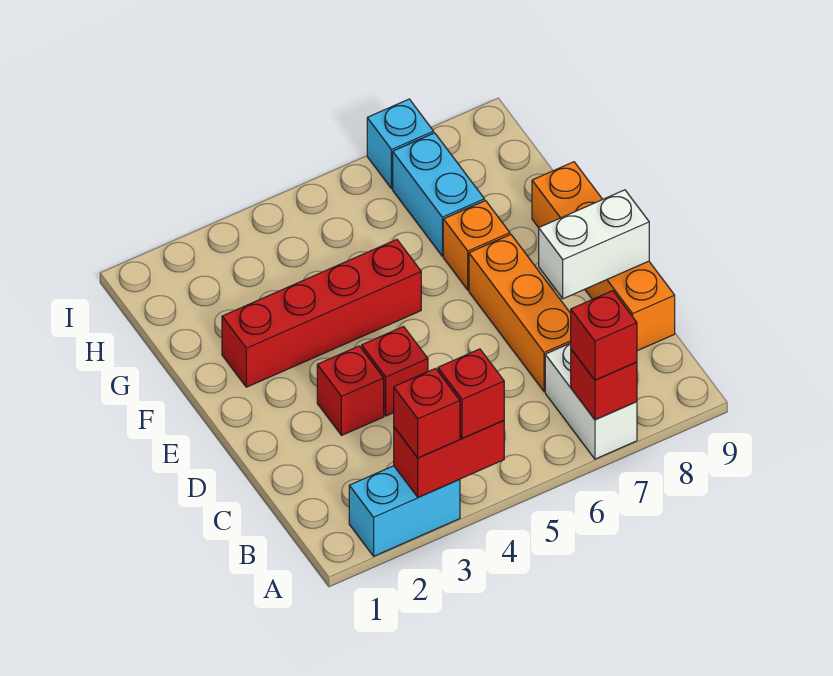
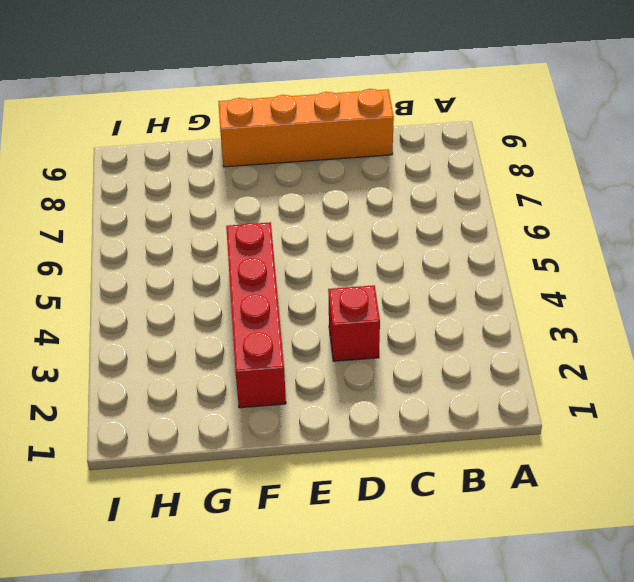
none -> cyan brick A2:A3 level 1
none -> white brick A7:B7 level 1
none -> orange brick C7:E7 level 1

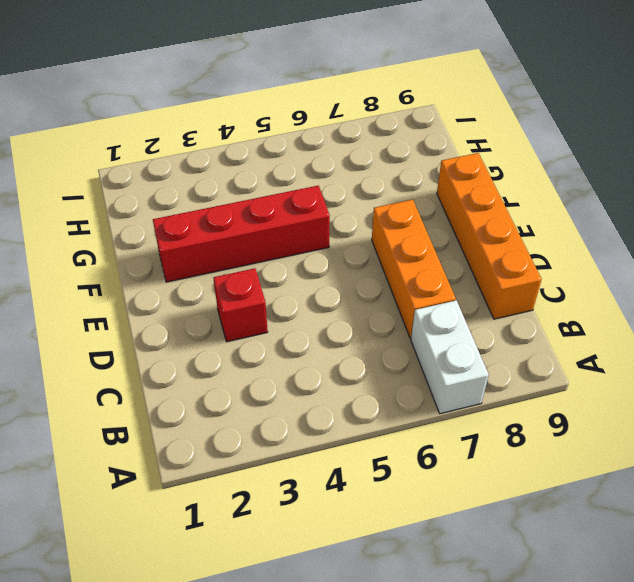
none -> cyan brick A2:A3 level 1
none -> red brick D4 level 1
none -> orange brick F7 level 1

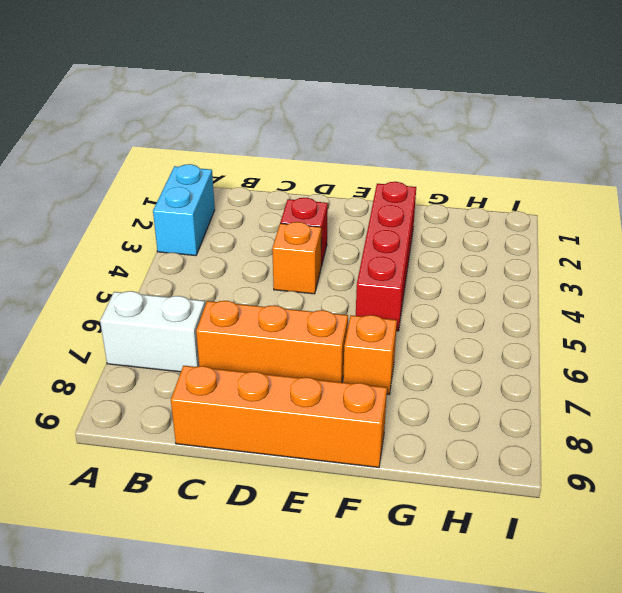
orange brick D4 level 1 -> red brick D4 level 1
none -> cyan brick G7:H7 level 1
none -> cyan brick I7 level 1
none -> red brick A3:A4 level 2

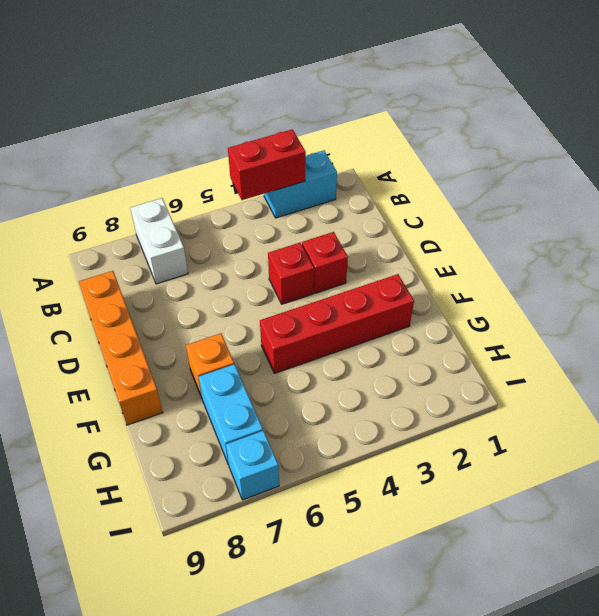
none -> orange brick C7:E7 level 1
none -> red brick A7 level 2
none -> white brick D8:D9 level 2

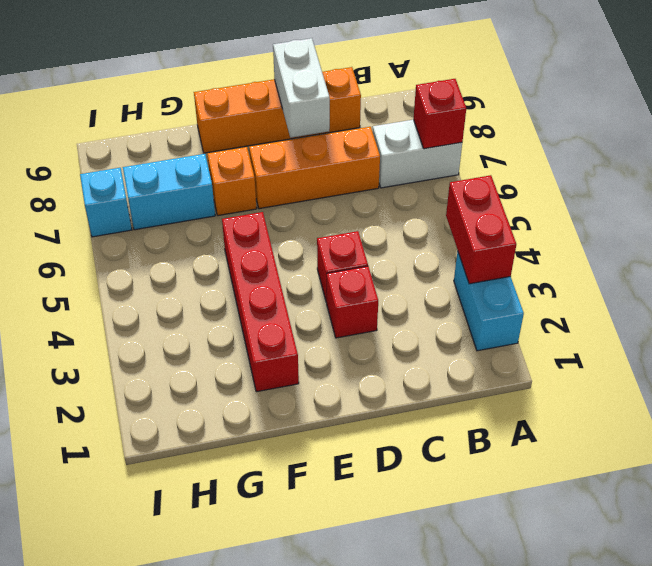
none -> red brick A3 level 3
none -> red brick A4 level 3
none -> red brick A7 level 3

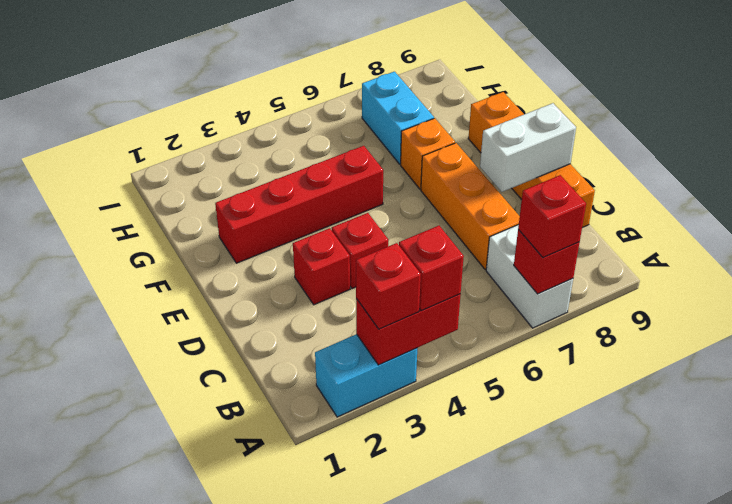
none -> cyan brick I7 level 1

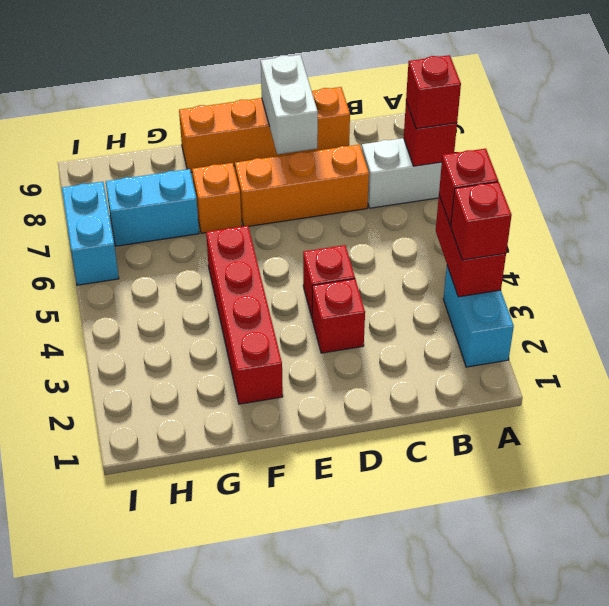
cyan brick I6:I7 level 1 -> cyan brick I7 level 1

